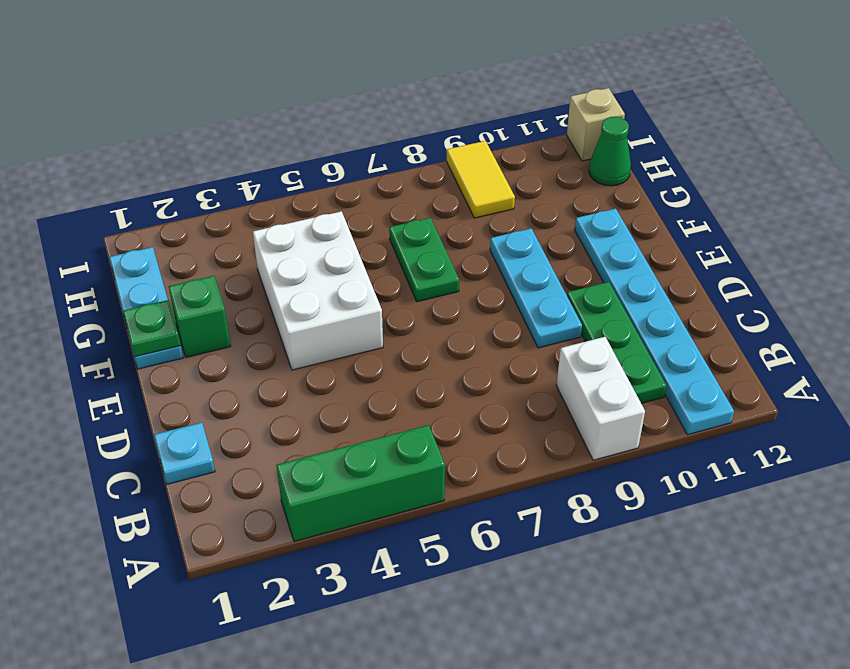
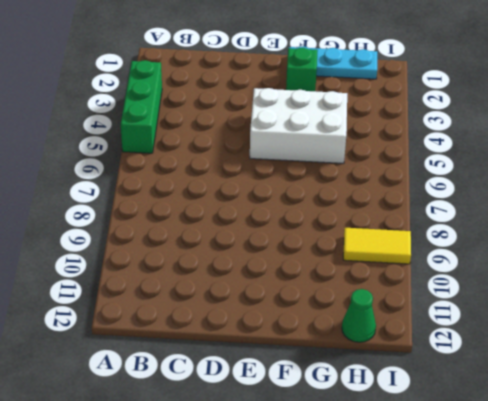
none -> white brick A9:B9 level 1
none -> cyan plate A11:F11 level 1
none -> green plate B10:D10 level 1

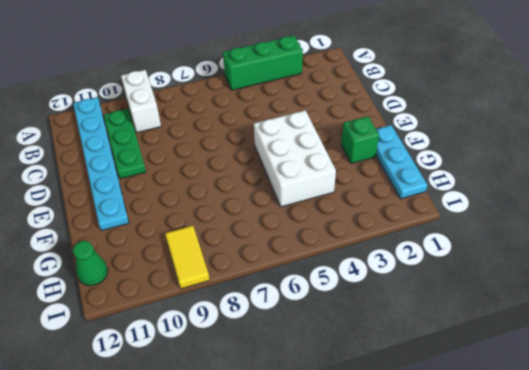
none -> cyan plate C1 level 1
none -> cyan plate D9:F9 level 1
none -> green plate F7:G7 level 1

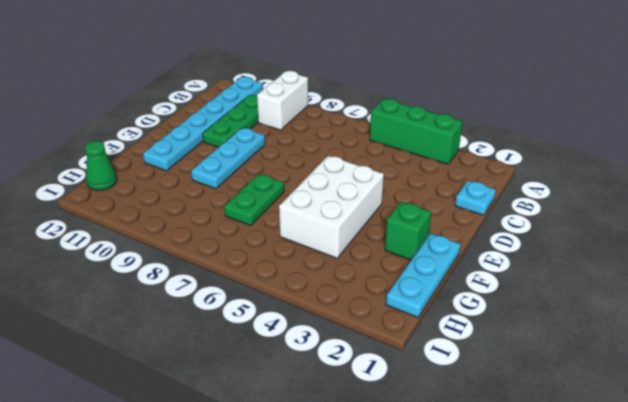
none -> yellow tile H9:I9 level 1
none -> tan brick I12 level 1
none -> green plate F1 level 2

